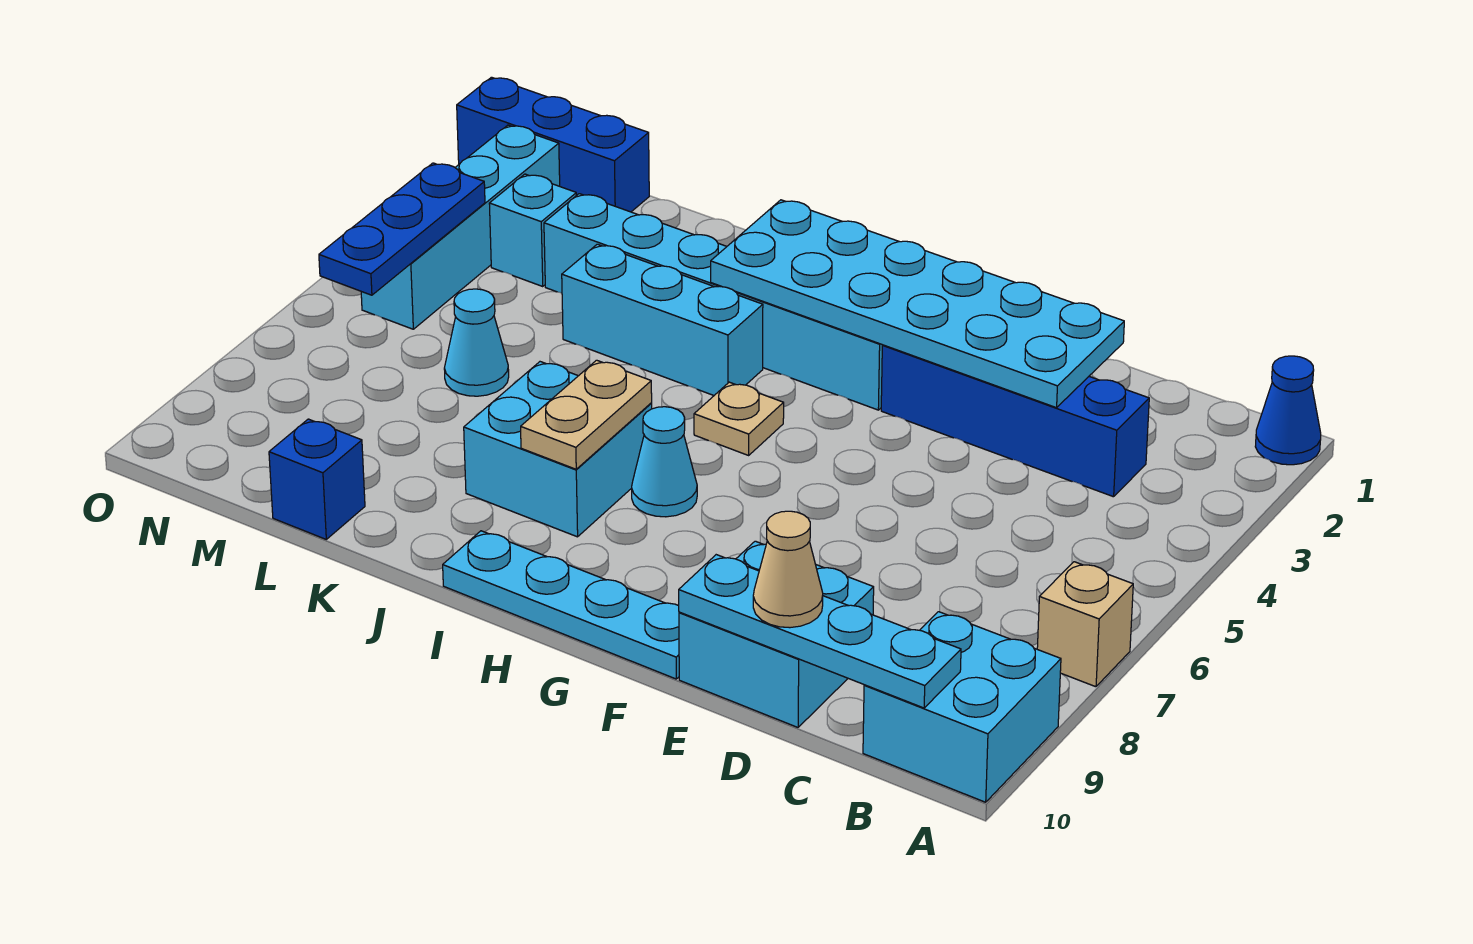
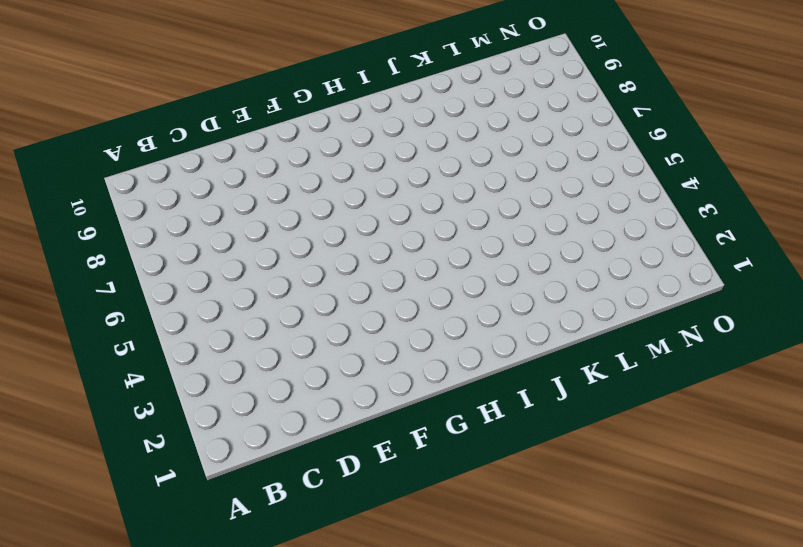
none -> blue cone A1 level 1
none -> tan brick A7 level 1
none -> cyan brick A9:B10 level 1

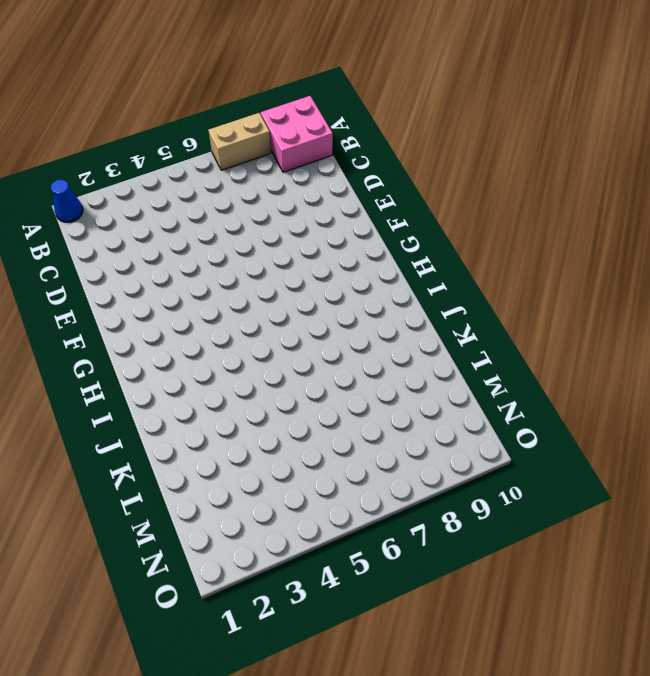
tan brick A7:A8 level 1 -> tan brick A7 level 1
pink brick A9:B10 level 1 -> cyan brick A9:B10 level 1
none -> blue brick C3:F3 level 1
none -> cyan brick D9:E10 level 1
none -> cyan plate F10:I10 level 1

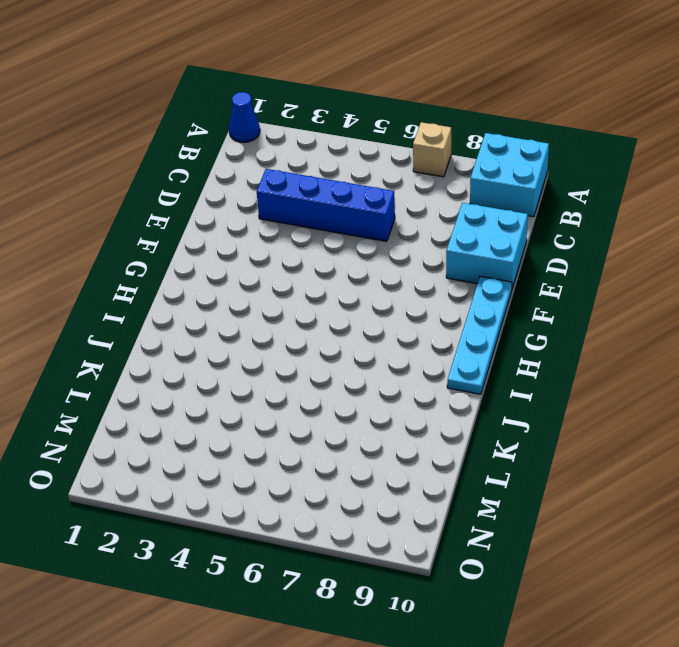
blue brick D3:D6 level 1 -> blue brick C3:F3 level 1
none -> cyan brick G3:L3 level 1
none -> tan plate H5 level 1
none -> cyan cone H7 level 1

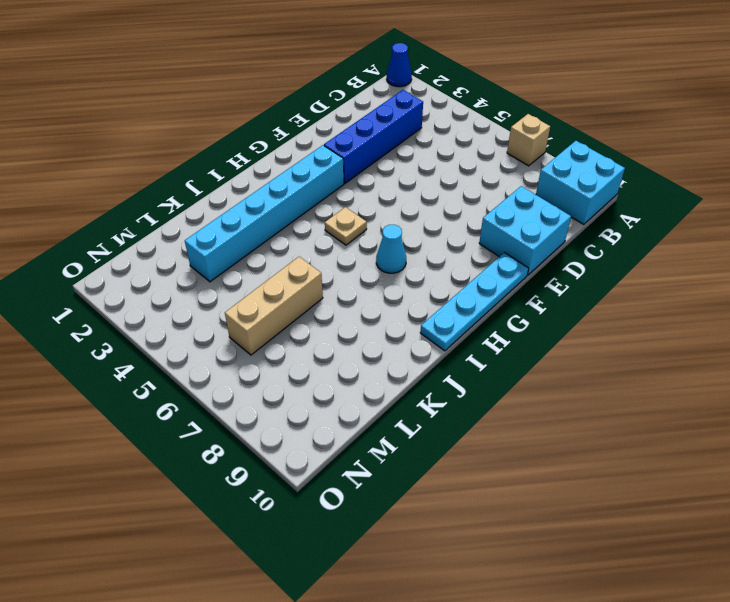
tan brick K6:M6 level 1 -> cyan cone L6 level 1
none -> cyan brick I4:K4 level 1
none -> cyan brick I7:J8 level 1
none -> blue brick L10 level 1

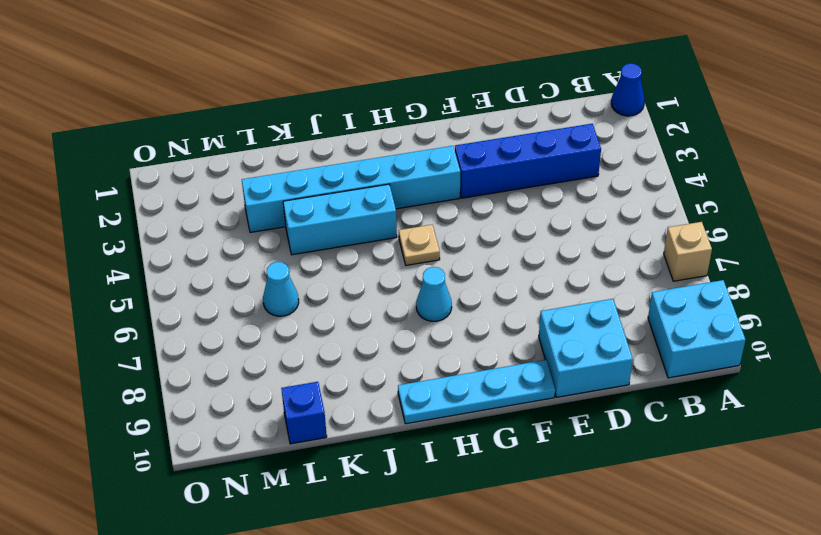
none -> cyan brick I7:J8 level 1
none -> blue brick M1:O1 level 1
none -> cyan brick M3 level 1

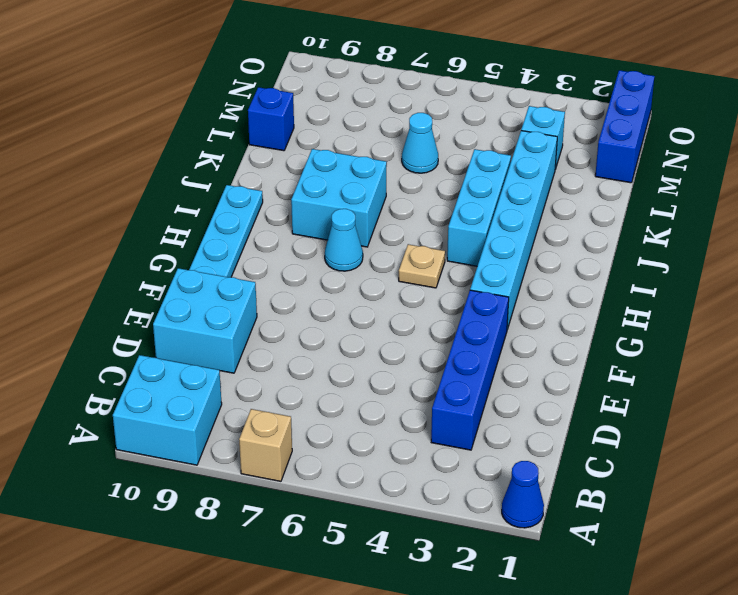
none -> cyan brick N2:N5 level 1
none -> cyan plate B10:E10 level 2
none -> cyan plate D2:I3 level 2

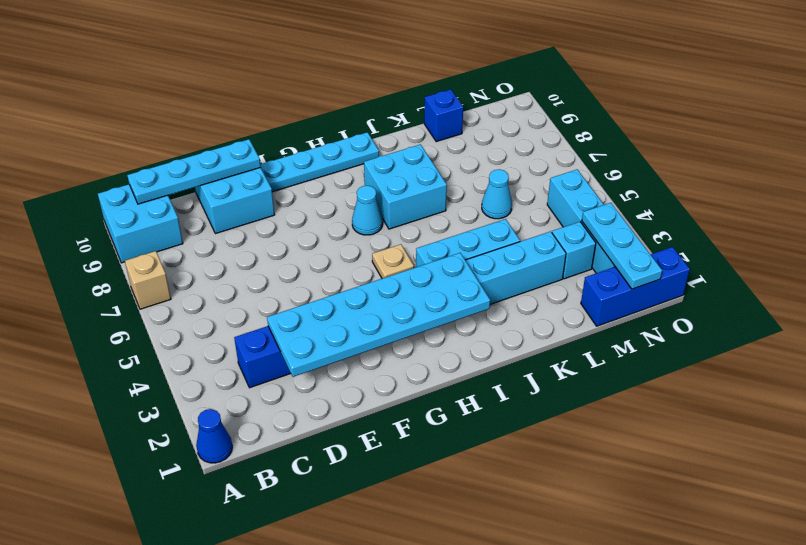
cyan plate N1:N3 level 2 -> none
none -> tan plate I7:I8 level 2
none -> blue plate N4:N6 level 2
none -> tan cone D10 level 3

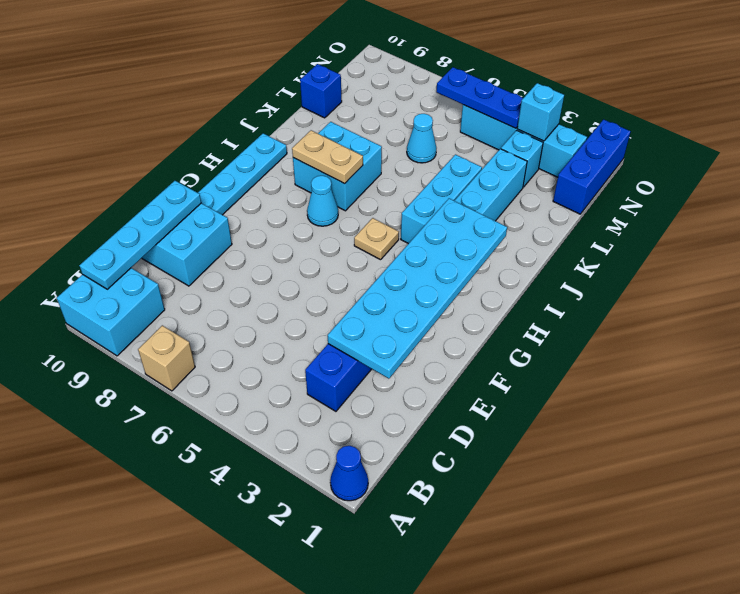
cyan brick N3 level 2 -> none
none -> tan cone D10 level 3

